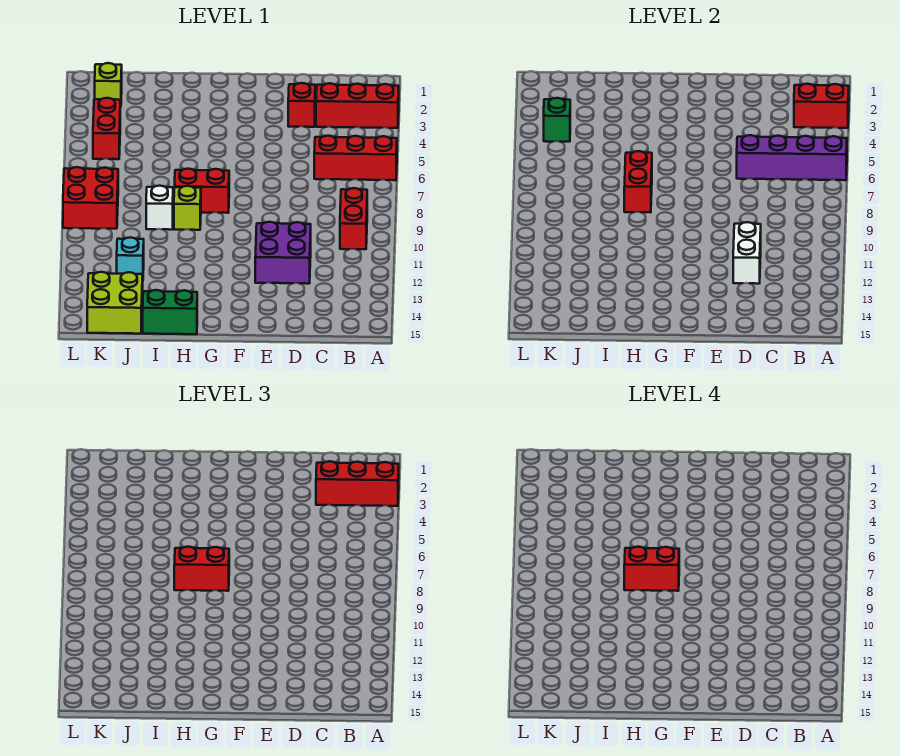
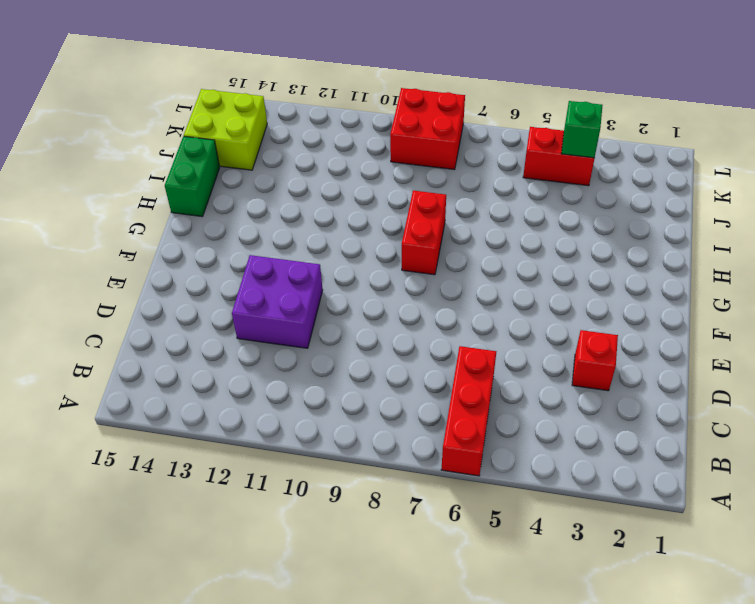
none -> red brick A3:C3 level 1
none -> red brick B9:B10 level 1
none -> lime brick H9 level 1

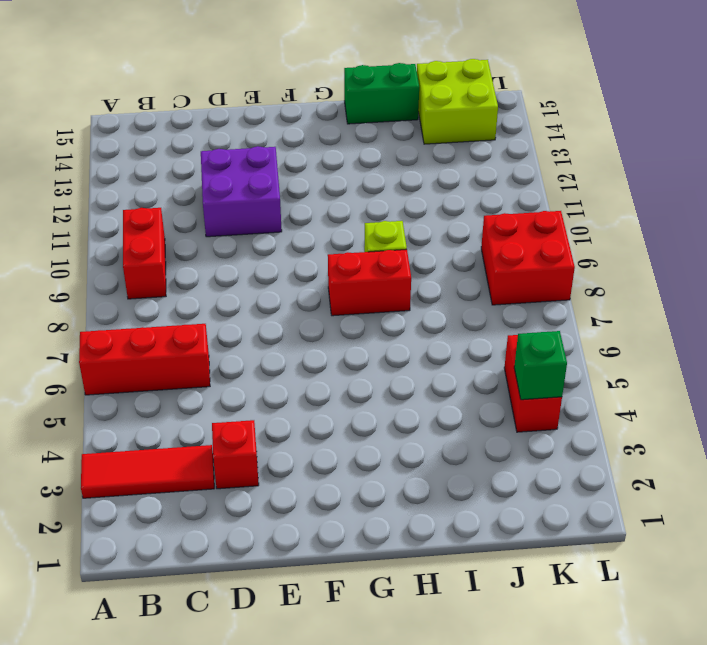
red tile A3:C3 level 1 -> red brick A3:C3 level 1
none -> white brick I9 level 1
none -> cyan brick J12 level 1
none -> lime brick K2 level 1

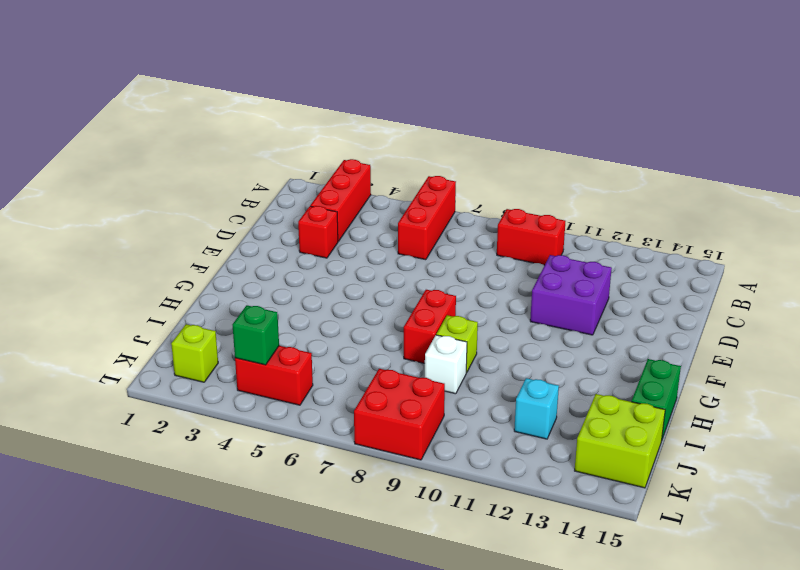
none -> red brick A3:B3 level 2
none -> purple brick A6:D6 level 2
none -> white brick D11:D12 level 2

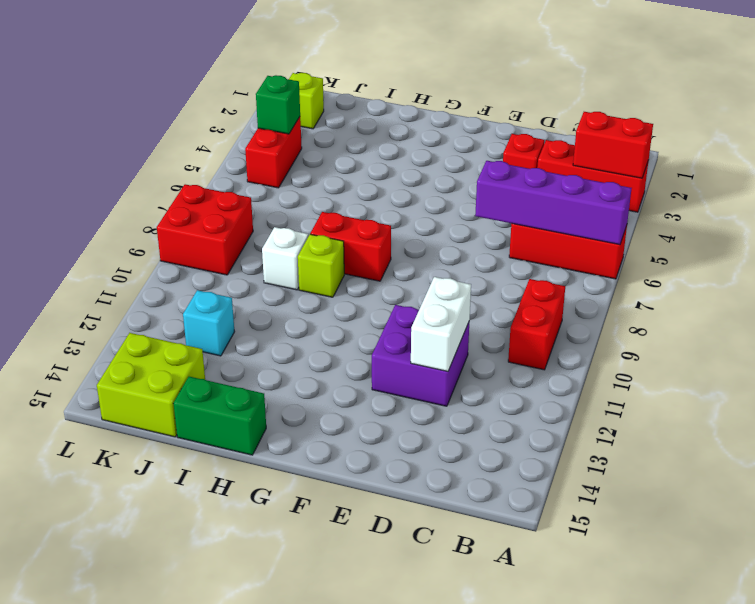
none -> red brick H7:H8 level 2
none -> red brick A3:C3 level 3
none -> red brick G8:H8 level 3

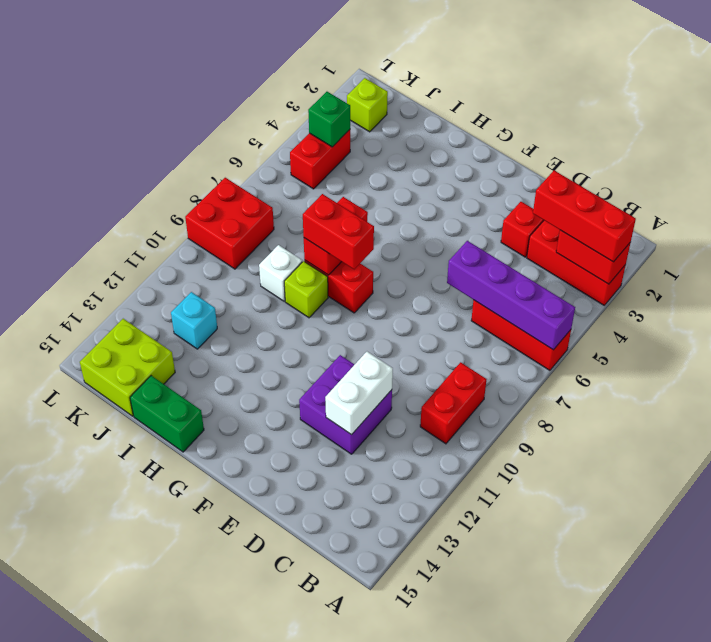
none -> red brick G8:H8 level 4

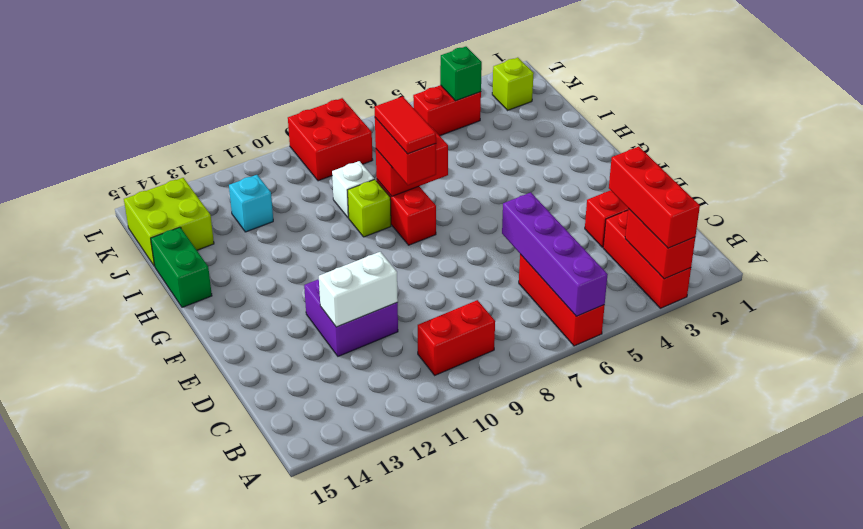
red tile G8:H8 level 4 -> red brick G8:H8 level 4

